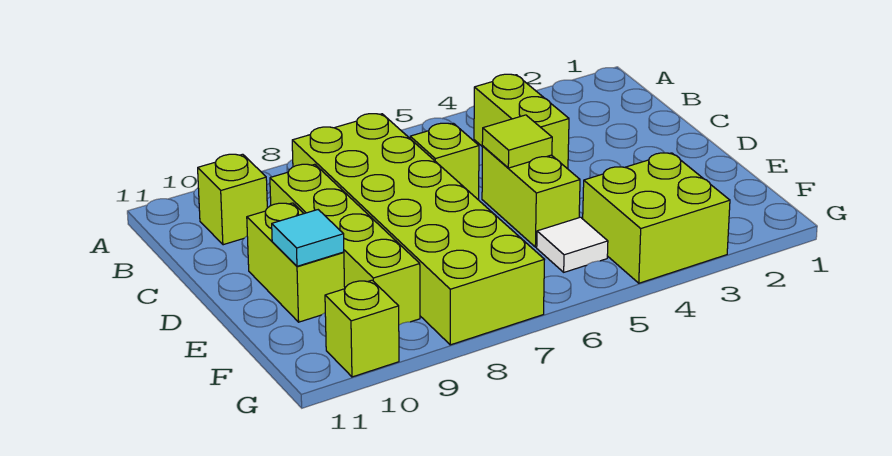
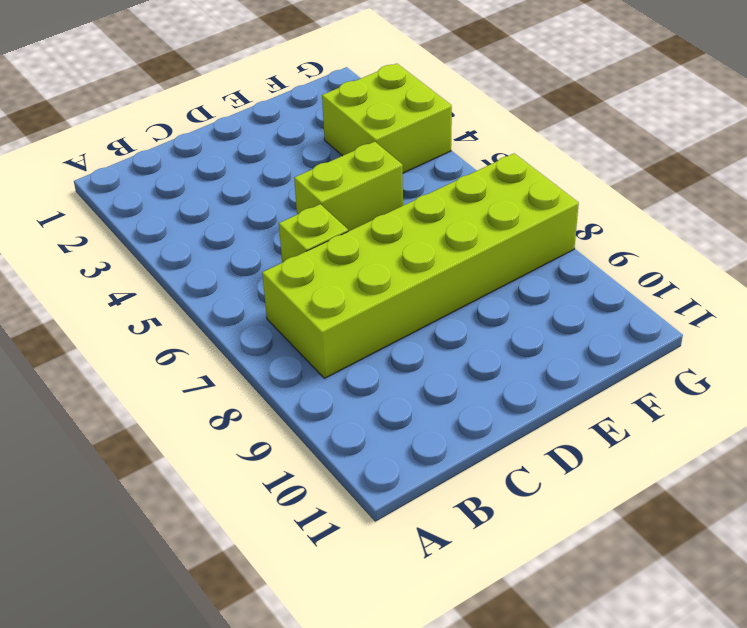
none -> lime brick B4:C4 level 1
none -> lime brick B10 level 1
none -> lime brick C9:F9 level 1

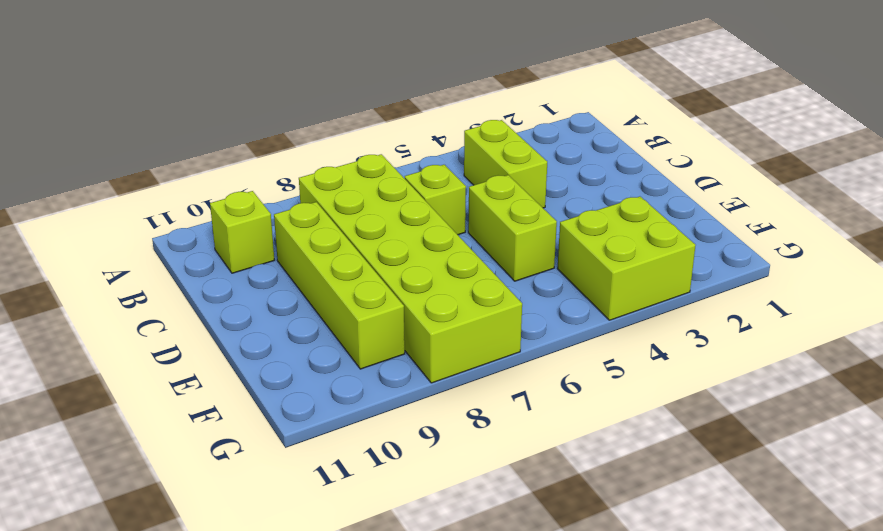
none -> lime brick D10:E10 level 1
none -> white tile F5 level 1
none -> lime brick G10 level 1

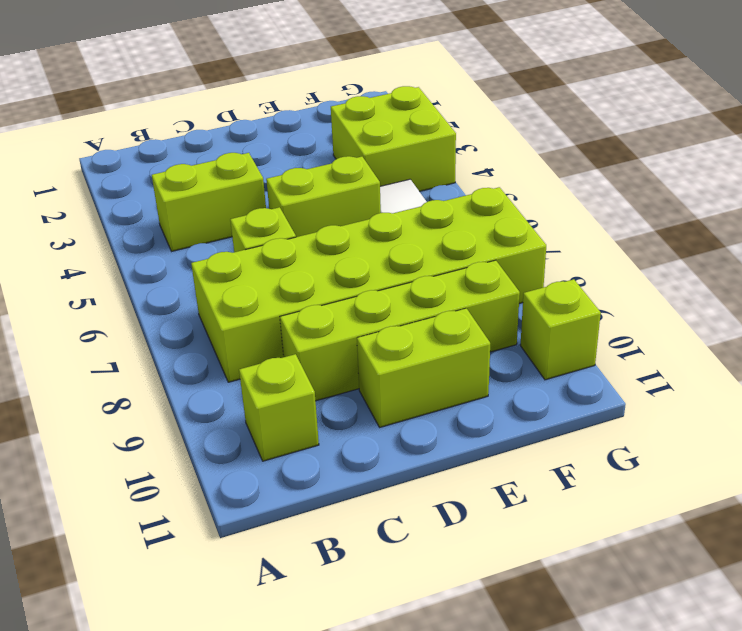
none -> lime tile D5 level 2
none -> cyan tile E10 level 2

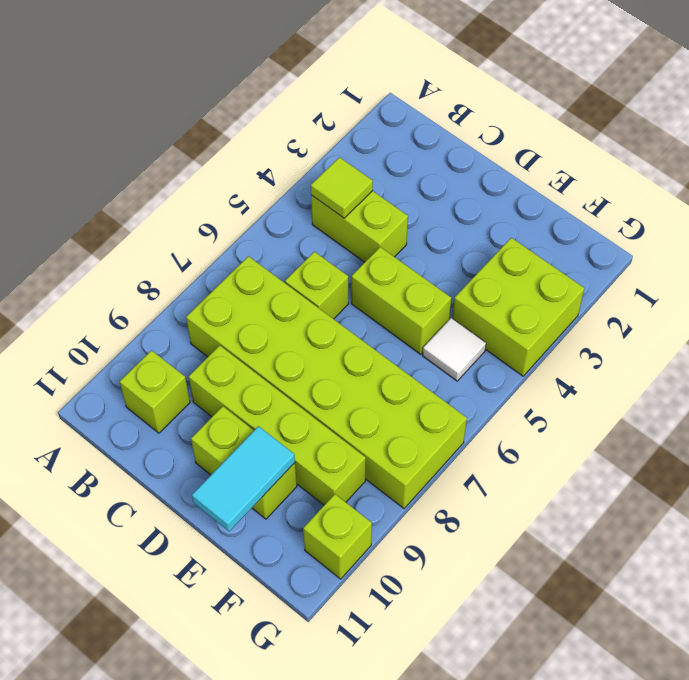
lime tile B4 level 2 -> lime tile D5 level 2
cyan tile E10:E11 level 2 -> cyan tile E10 level 2

